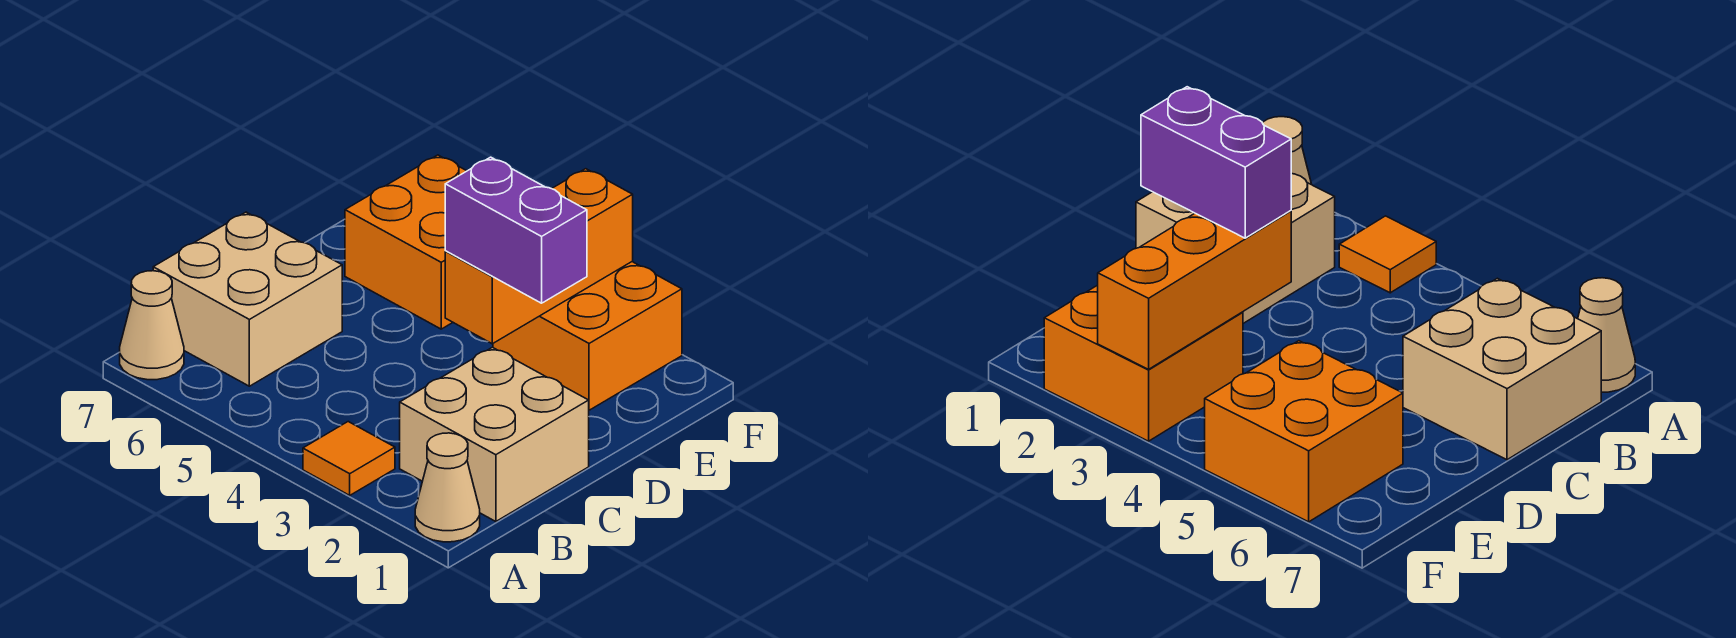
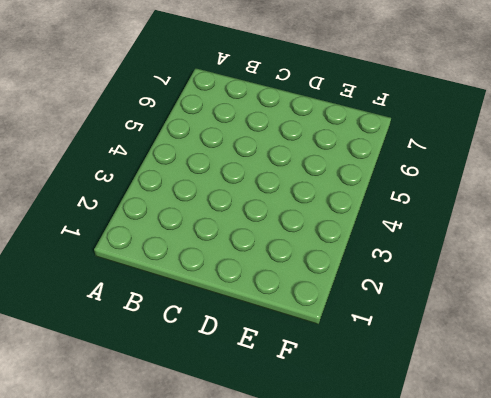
none -> tan cone A1 level 1
none -> orange tile A3 level 1

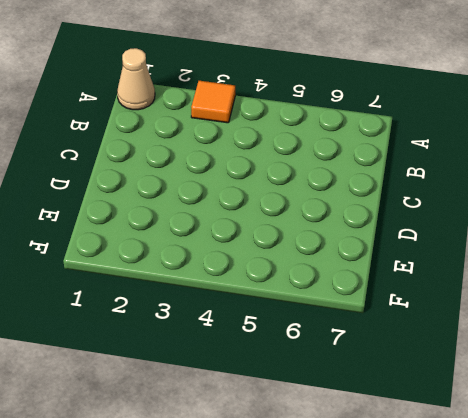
none -> tan cone A7 level 1
none -> tan brick B1:C2 level 1

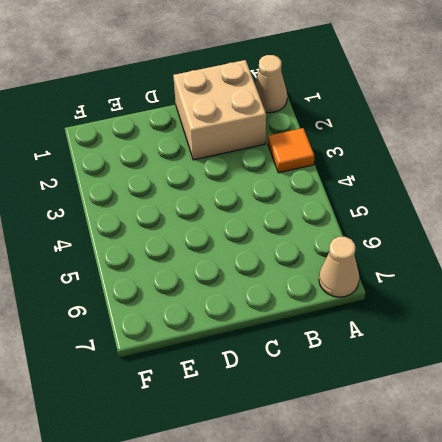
none -> tan brick B6:C7 level 1
none -> orange brick E2:F3 level 1

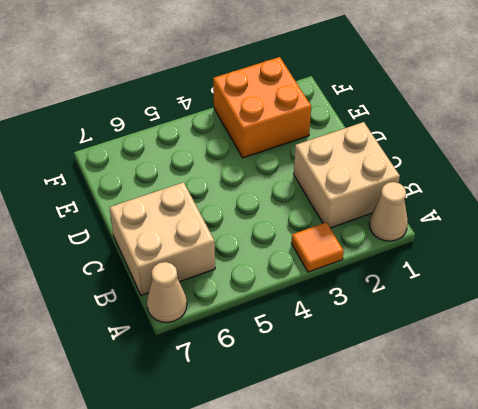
none -> orange brick E5:F6 level 1
none -> orange brick D3:F3 level 2

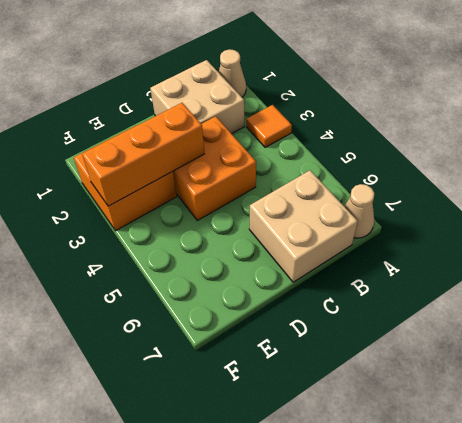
orange brick C3:D4 level 1 -> orange brick E5:F6 level 1
none -> purple brick D2:D3 level 3

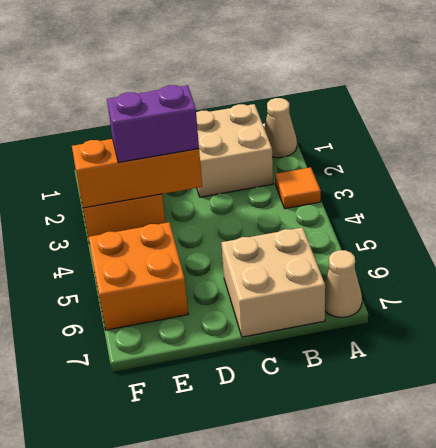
purple brick D3:E3 level 3 -> purple brick D2:D3 level 3

